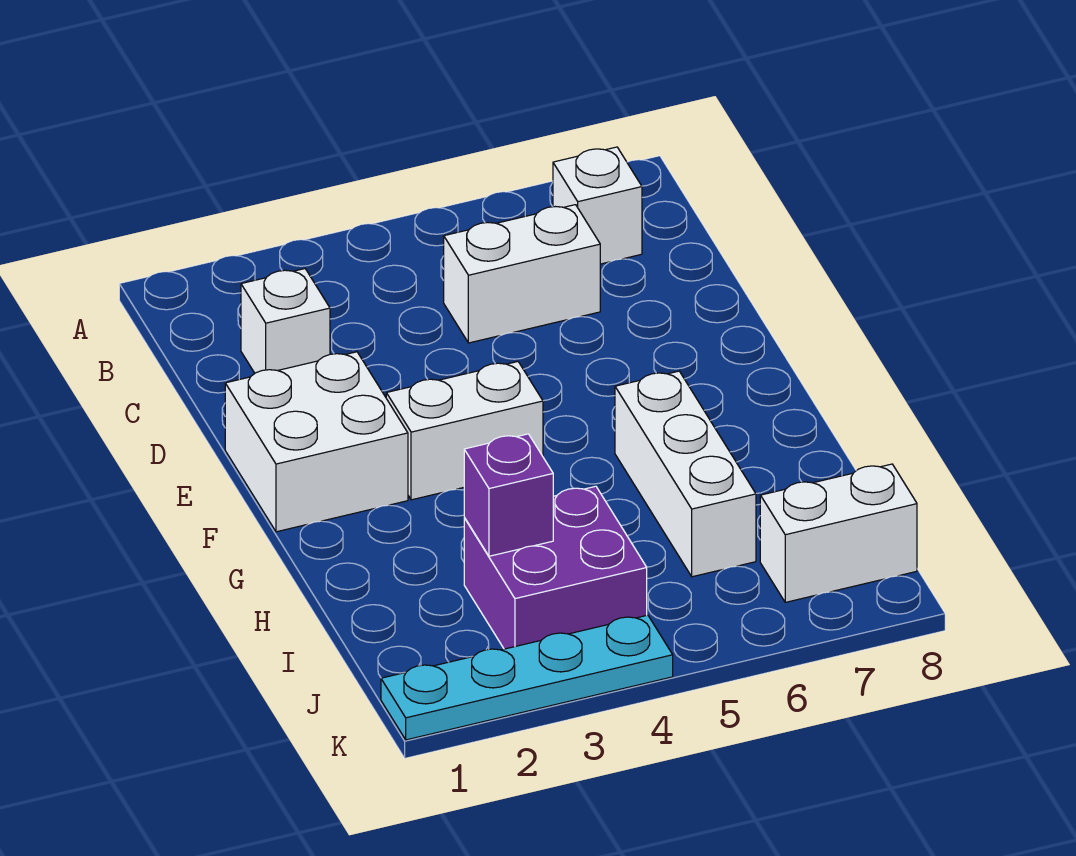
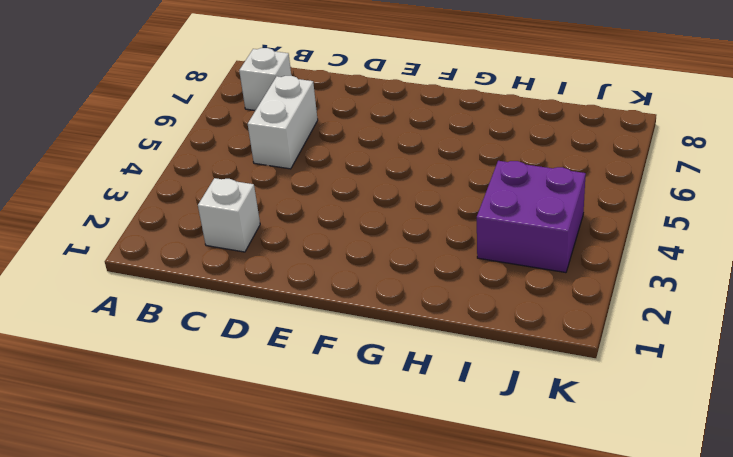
none -> white brick E1:F2 level 1
none -> white brick F3:F4 level 1

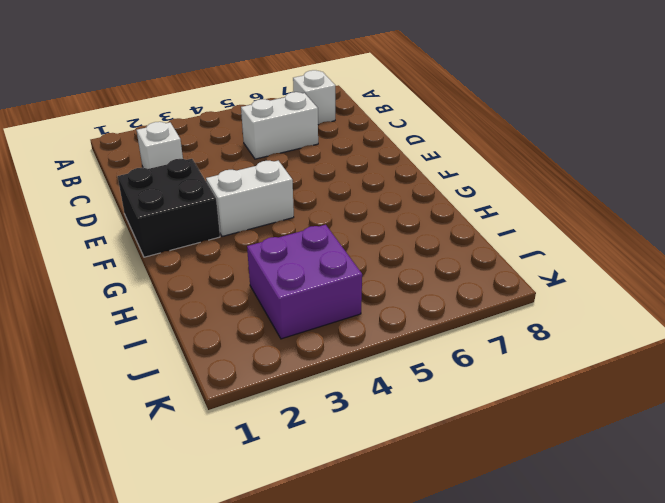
black brick E1:F2 level 1 -> white brick E1:F2 level 1
none -> white brick G6:I6 level 1
none -> white brick J7:J8 level 1

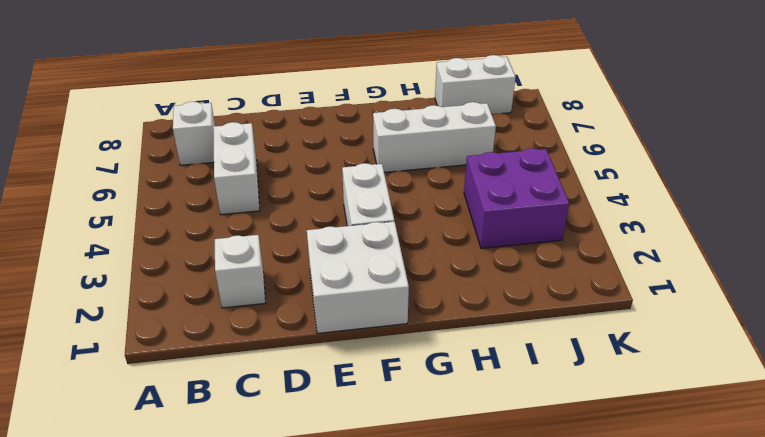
white brick I8:J8 level 1 -> white brick J7:J8 level 1
none -> cyan plate K1:K4 level 1
none -> purple brick I3 level 2

